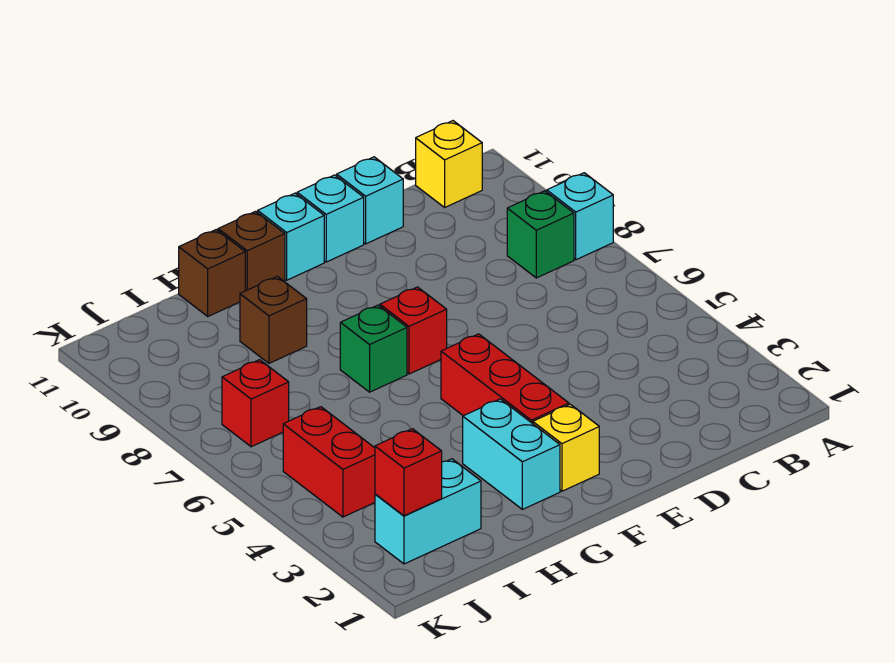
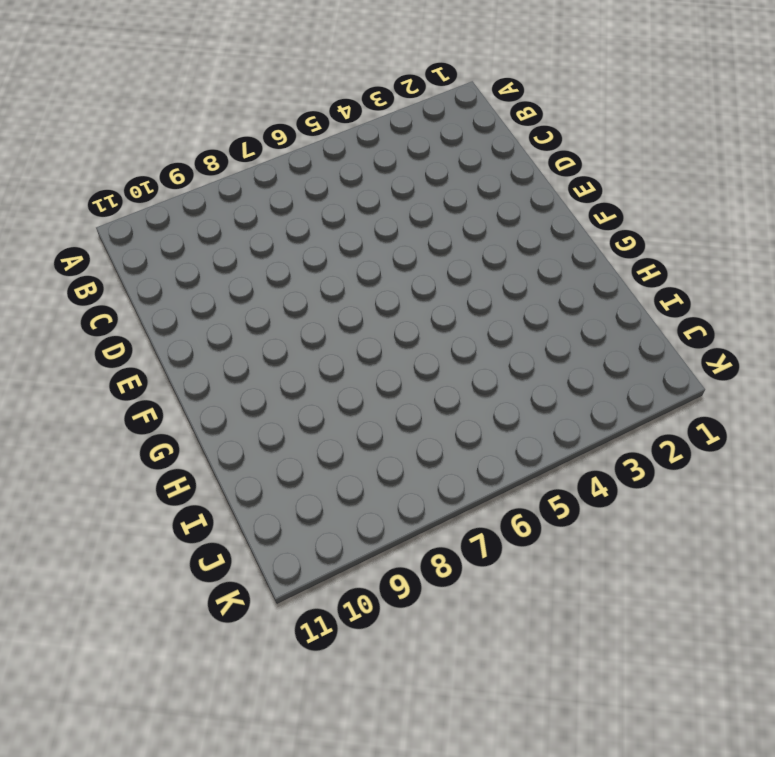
none -> cyan brick A8 level 1
none -> green brick B8 level 1
none -> yellow brick B11 level 1

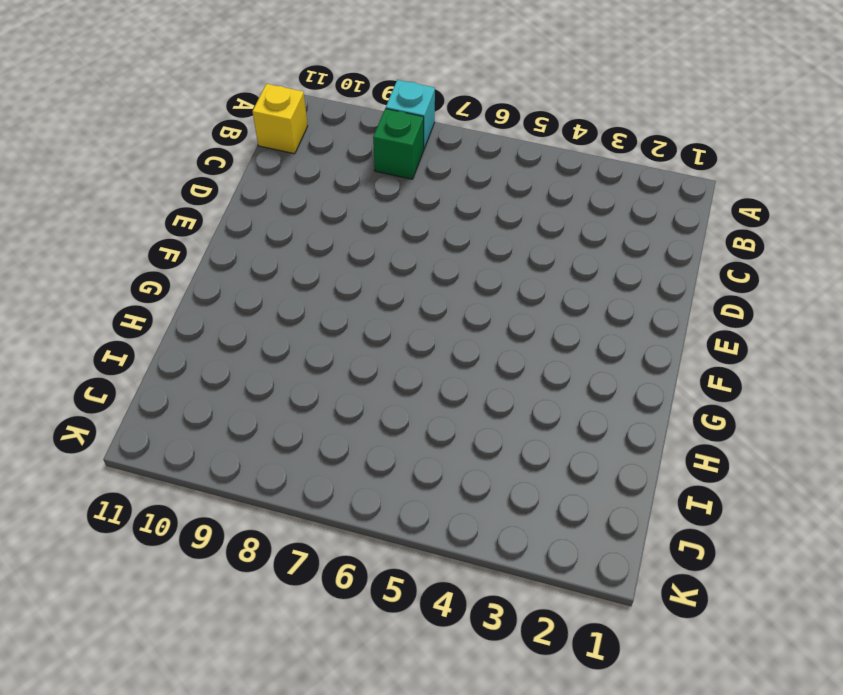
none -> cyan brick D11 level 1
none -> cyan brick E11 level 1
none -> yellow brick F2 level 1

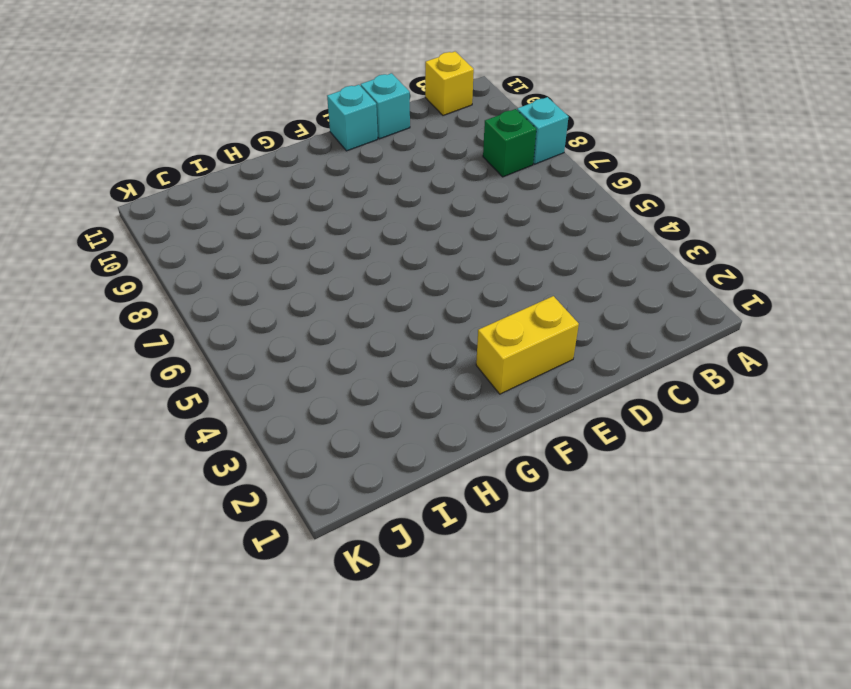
yellow brick E2:F2 level 1 -> yellow brick F2 level 1
none -> red brick F3:F5 level 1
none -> red brick F7 level 1
none -> cyan brick F11 level 1

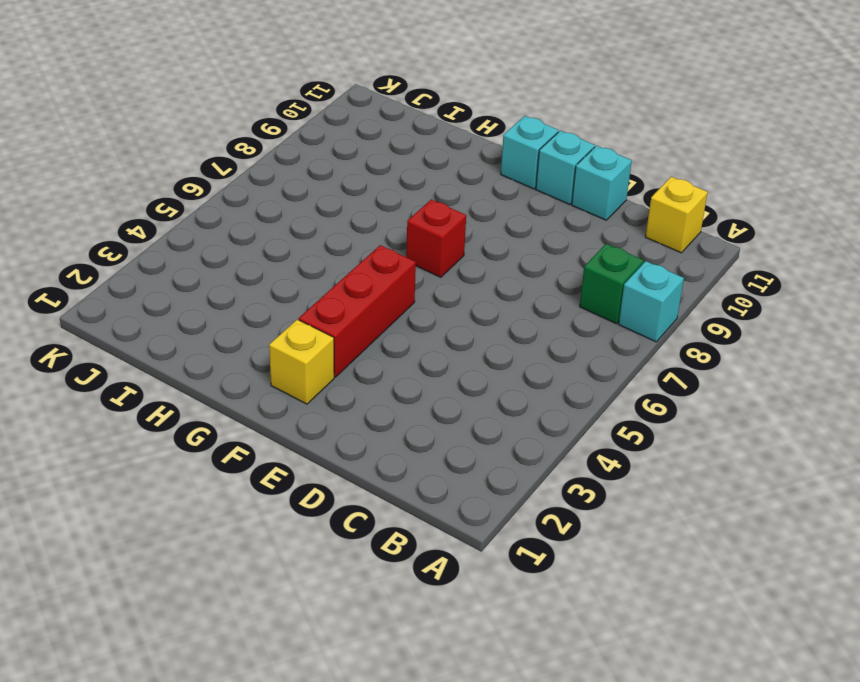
none -> cyan brick G2:G3 level 1
none -> green brick G7 level 1
none -> brown brick G11 level 1

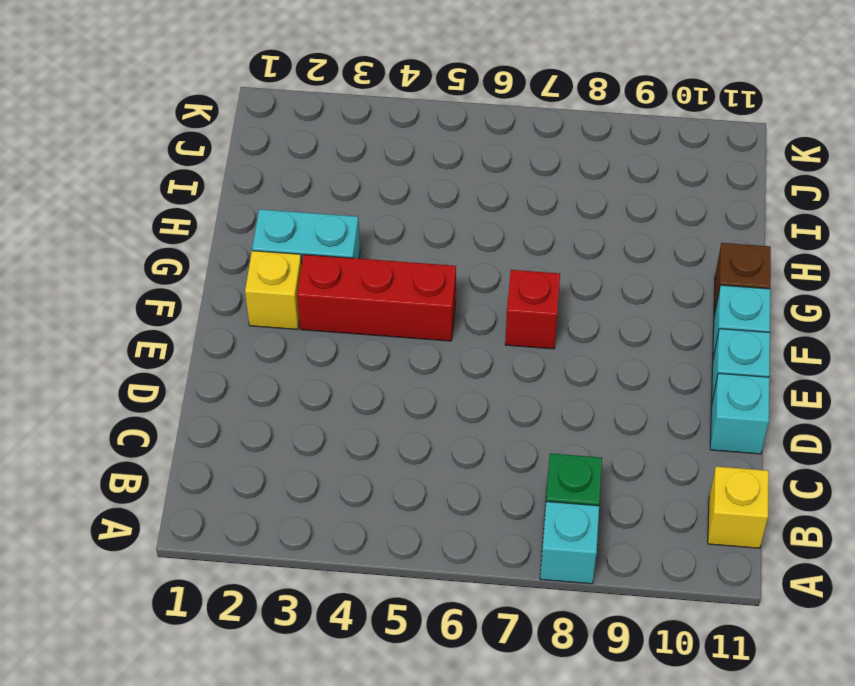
none -> green brick G7 level 1
none -> brown brick H9 level 1
none -> brown brick H11 level 1

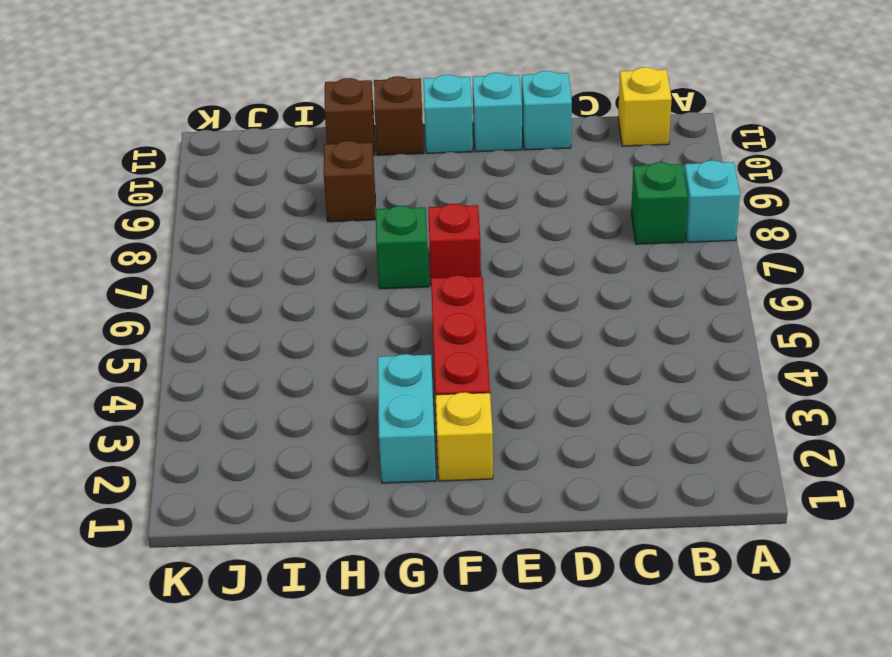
none -> cyan brick I2:J2 level 1
none -> red brick J4:J5 level 1
none -> red brick J7 level 1

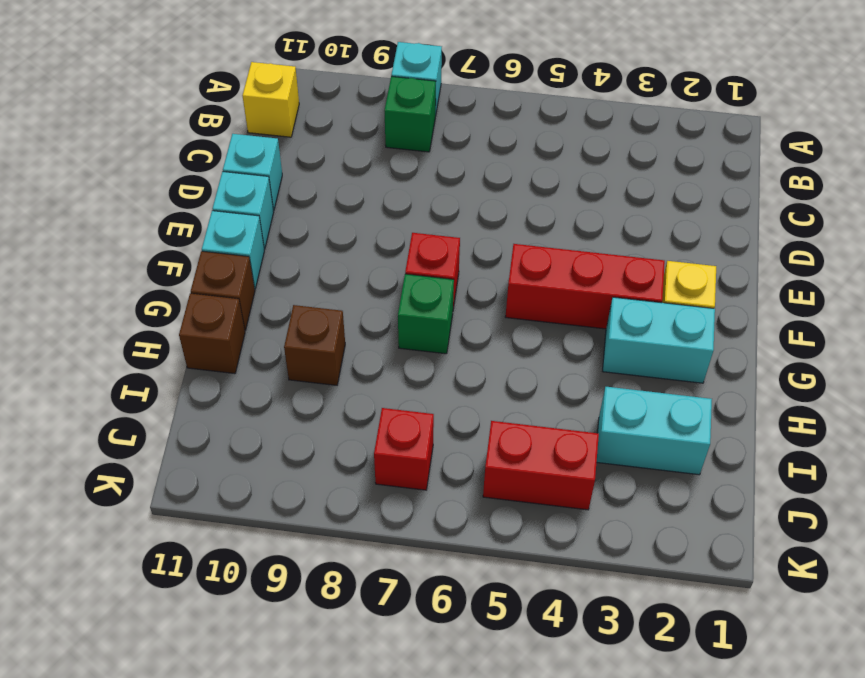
cyan brick I2:I3 level 1 -> cyan brick I2:J2 level 1
none -> red brick J2 level 2

